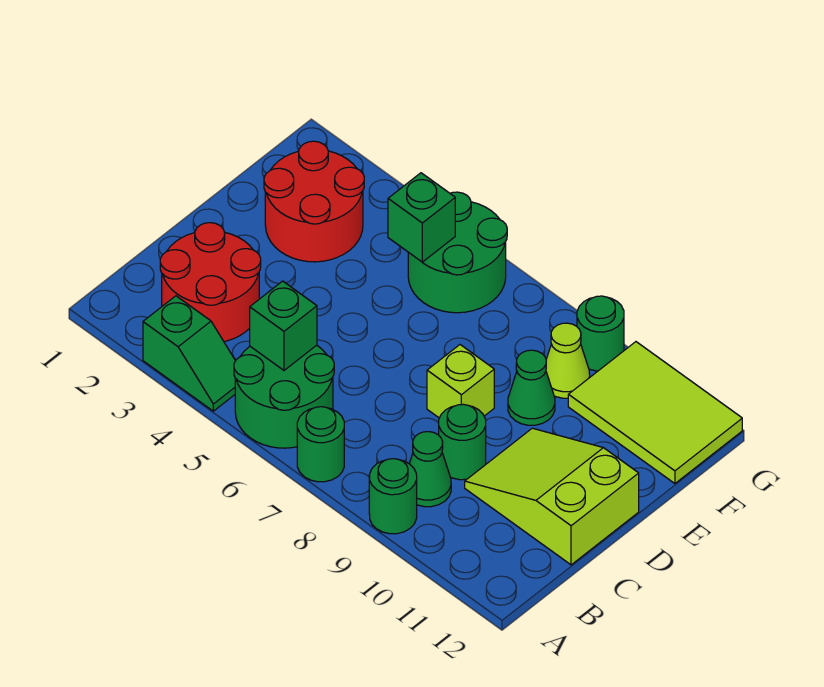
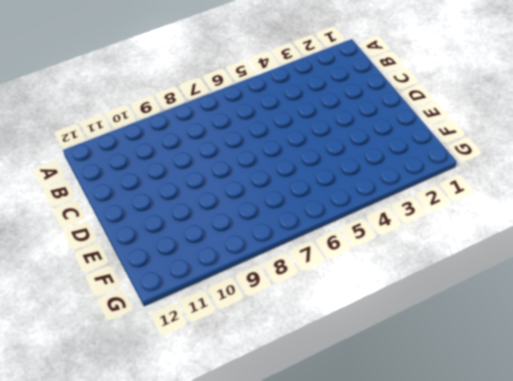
none -> green slope A3:A4 level 1 top 3
none -> green round brick A5:B6 level 1
none -> green round brick A7 level 1

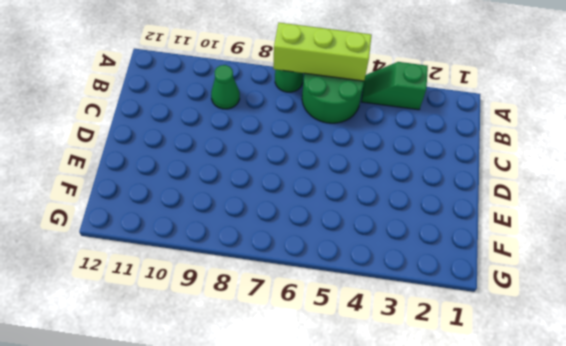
lime brick A5:A7 level 2 -> none
none -> green round brick A9 level 1
none -> red round brick B2:C3 level 1
none -> green round brick C9 level 1

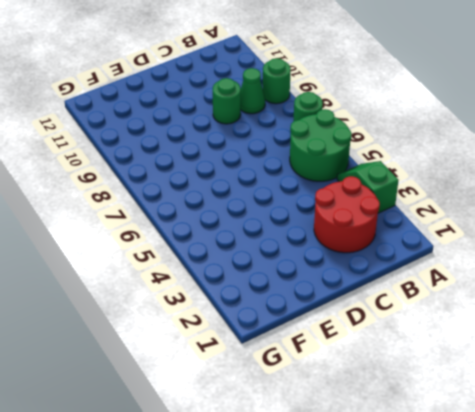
none -> lime slope C10:D12 level 1 top 12
none -> lime brick D8 level 1
none -> red round brick E2:F3 level 1

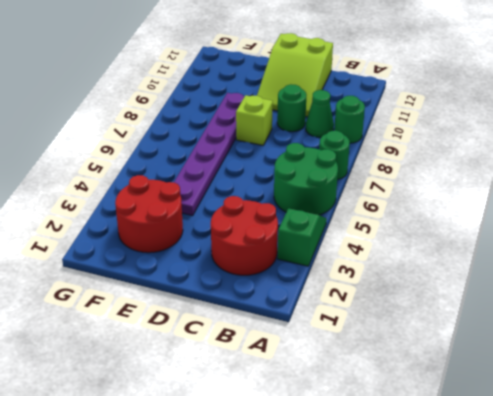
purple plate E4:E9 level 1 -> green cone E9 level 1
none -> green round brick F5:G6 level 1
none -> lime cone F9 level 1
none -> lime tile F10:G12 level 1

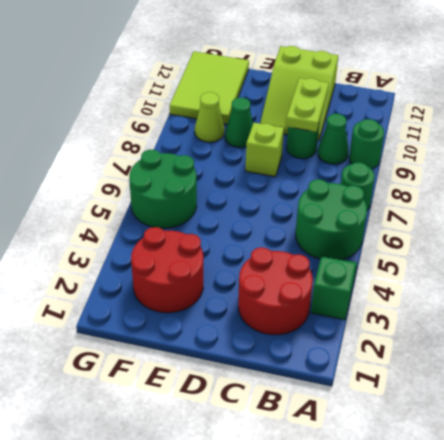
lime plate C9:C10 level 2 -> none
none -> green round brick G9 level 1
none -> green brick B5 level 2
none -> green brick F5 level 2

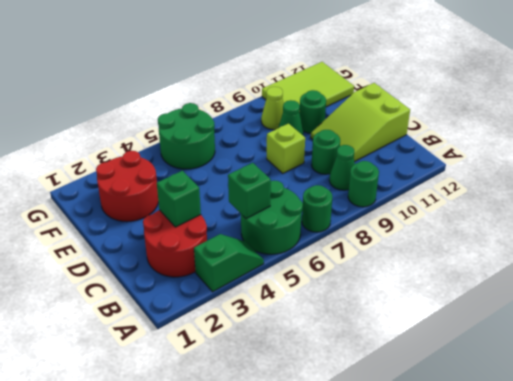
green brick C3 level 2 -> green brick F5 level 2
green round brick E10 level 1 -> green round brick G9 level 1

